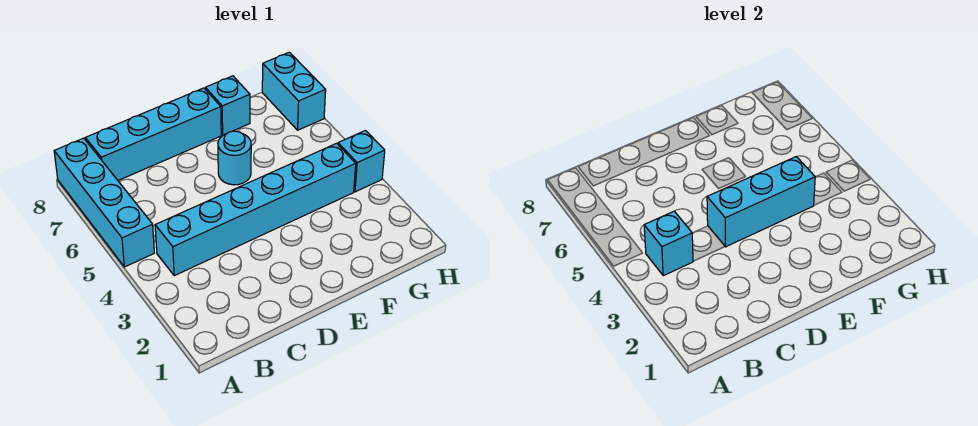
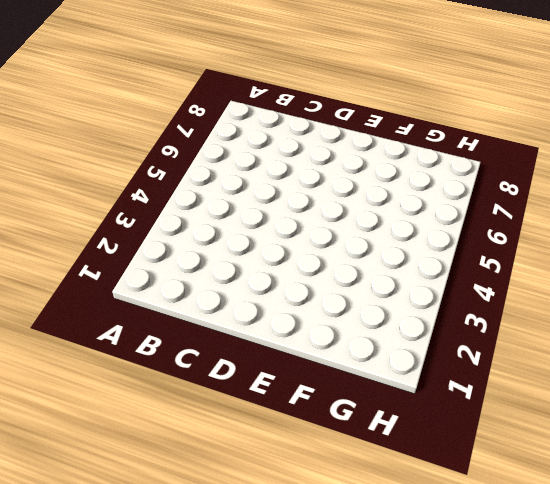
none -> cyan brick A5:A8 level 1
none -> cyan brick B4:G4 level 1

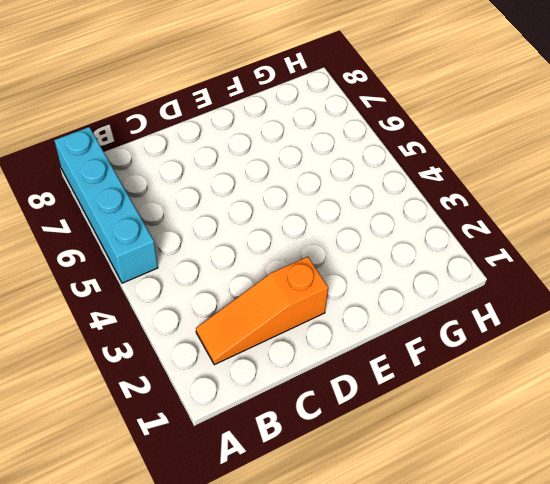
orange slope B2:D2 level 1 top D -> none
none -> cyan brick B4:G4 level 1
none -> cyan brick B8:E8 level 1

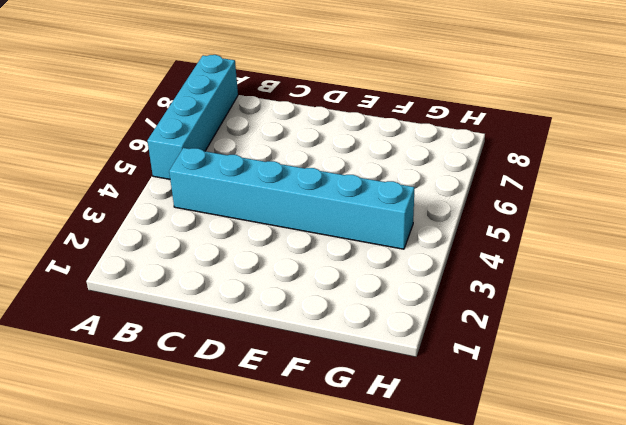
none -> cyan brick B8:E8 level 1
none -> cyan round brick E6 level 1

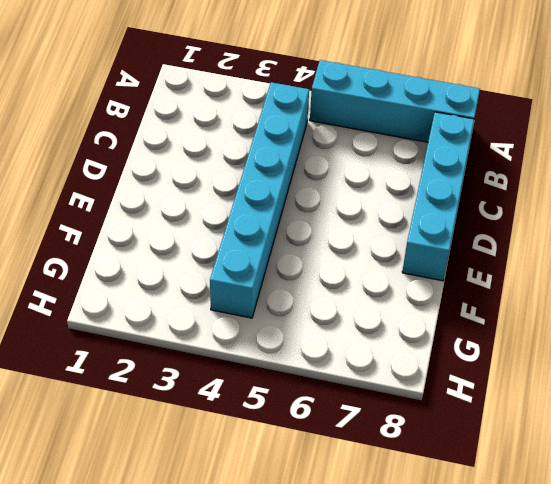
none -> cyan round brick E6 level 1
none -> cyan brick F8 level 1

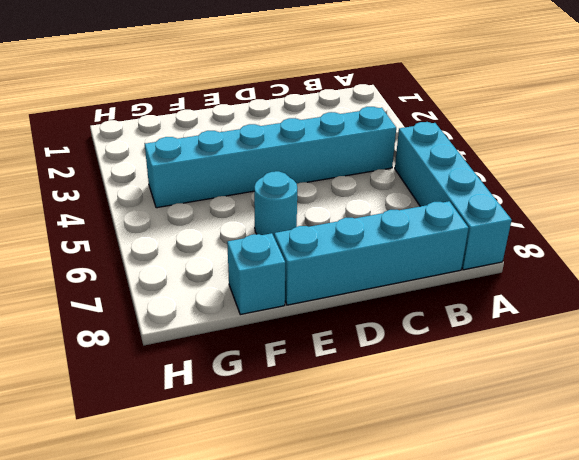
none -> cyan brick H4 level 1
none -> cyan brick H7:H8 level 1

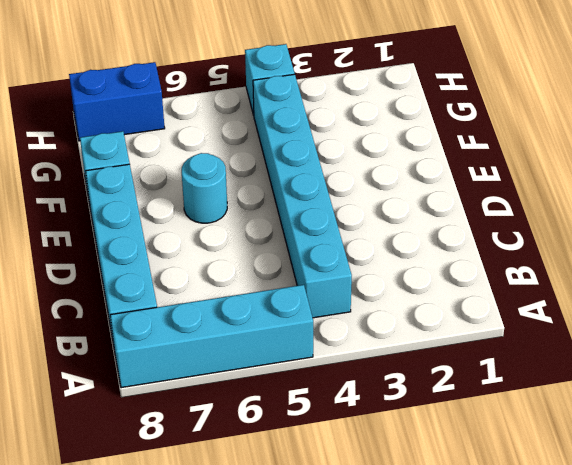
blue brick H7:H8 level 1 -> cyan brick H7:H8 level 1
none -> cyan brick B4 level 2
none -> cyan brick D4:F4 level 2

